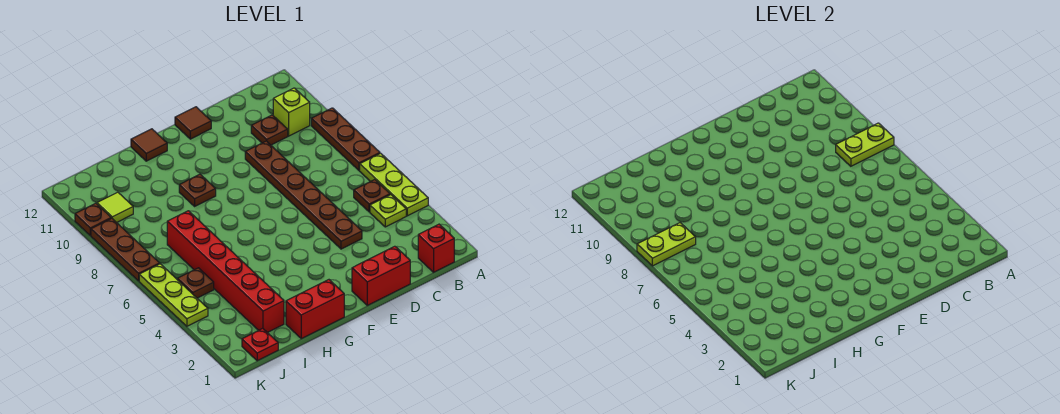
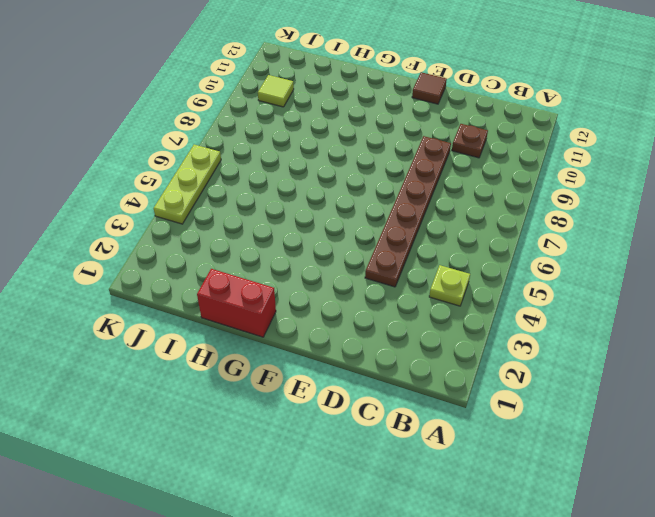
none -> lime plate A4:A6 level 1
none -> brown plate A7:A9 level 1
none -> red brick B1 level 1

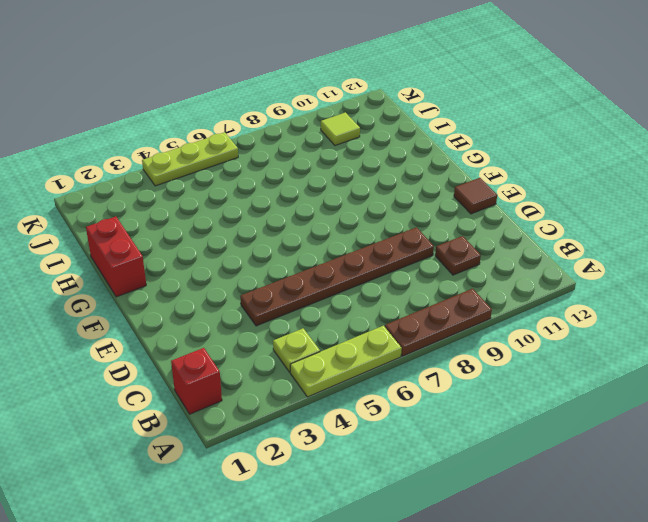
none -> brown plate B5 level 1
none -> lime brick B10 level 1
none -> red brick D1:E1 level 1

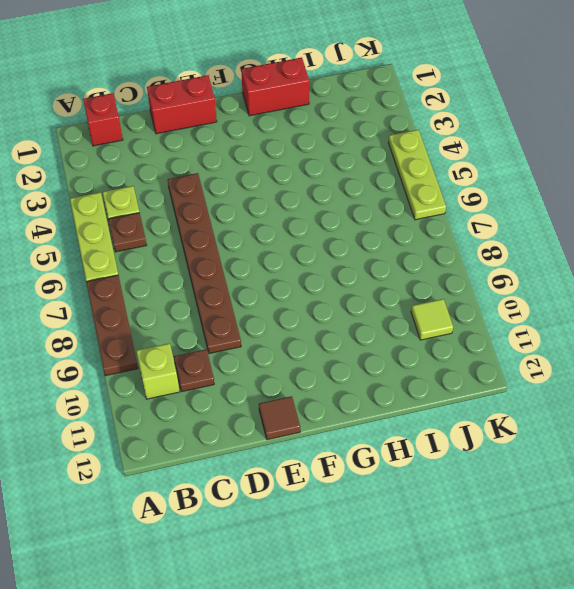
none -> brown plate G9 level 1
none -> brown tile G12 level 1
none -> red brick I2:I7 level 1

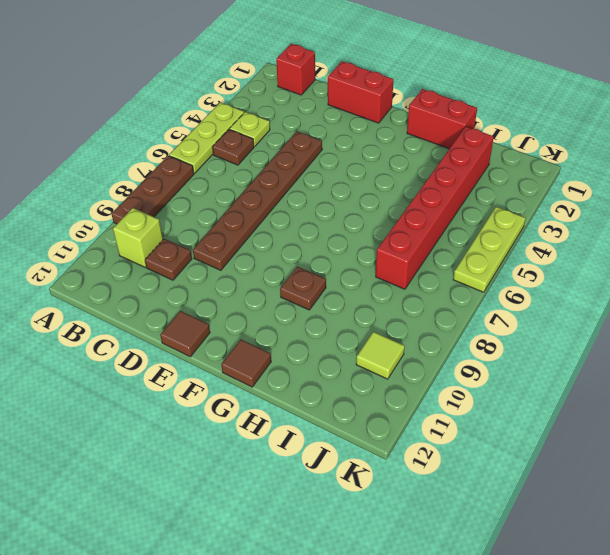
none -> red plate J1 level 1
none -> brown plate J5 level 1
none -> brown plate K7:K9 level 1

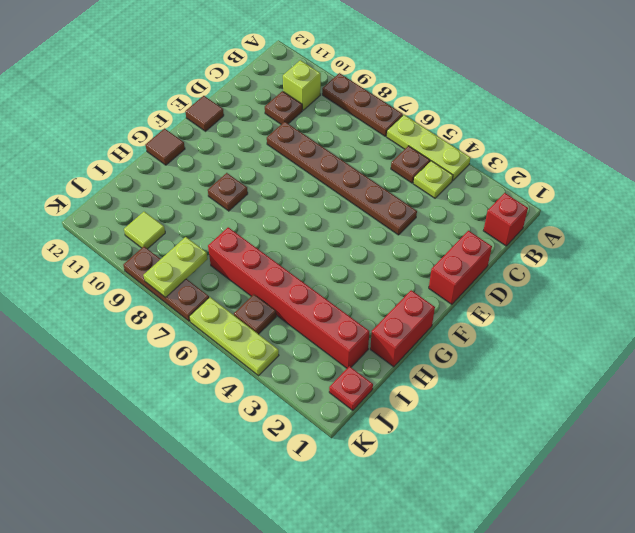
none -> brown plate K10 level 1
none -> lime plate A8:B8 level 2

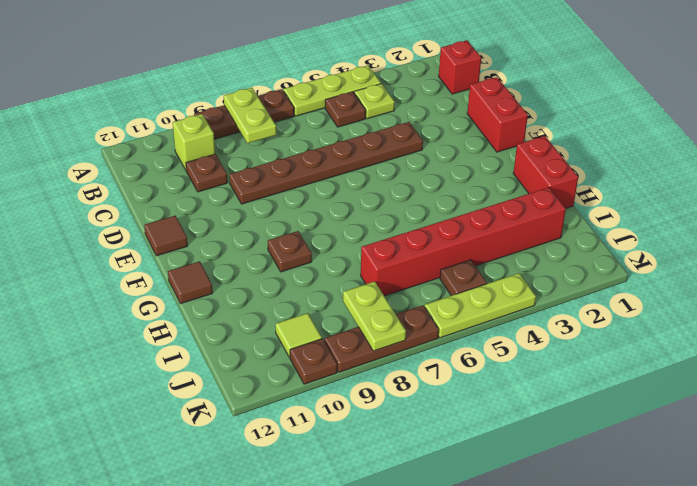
none -> red plate J1 level 1

